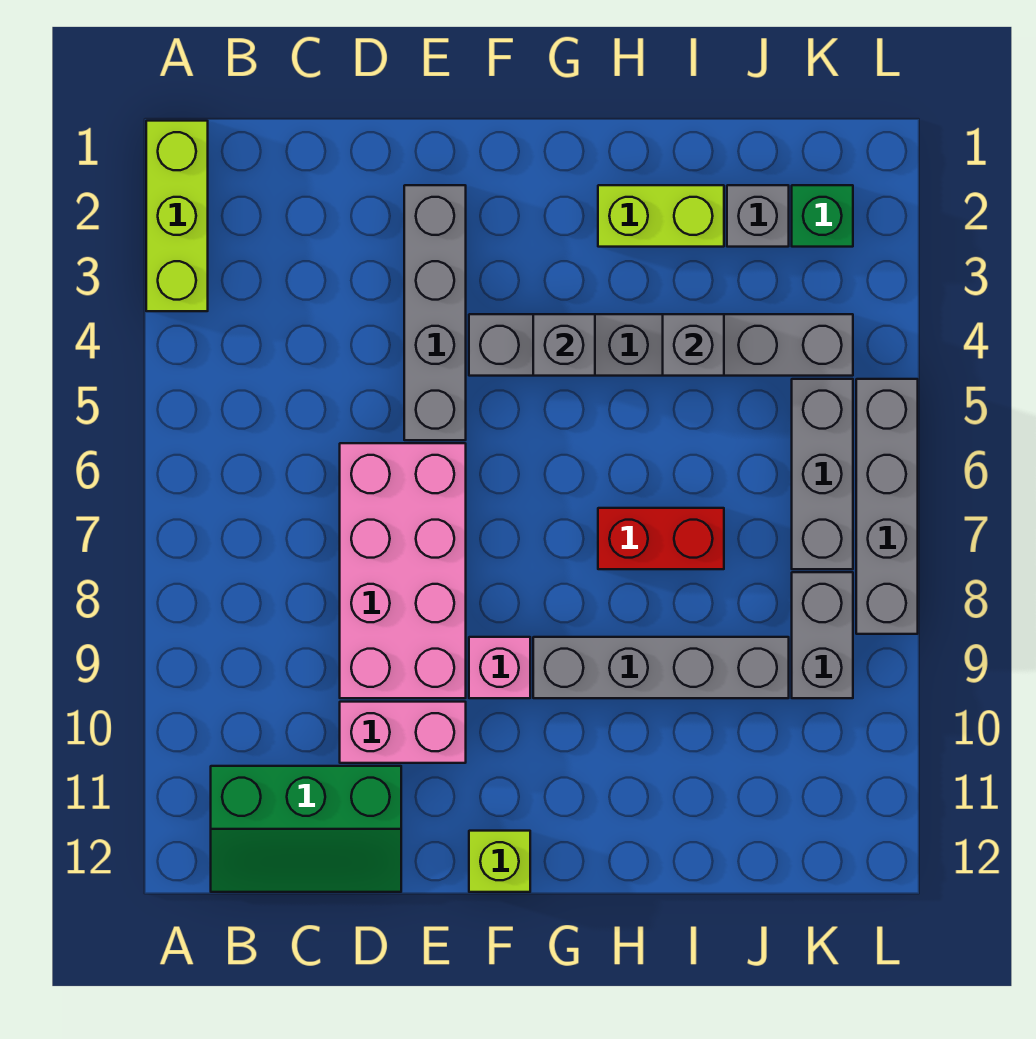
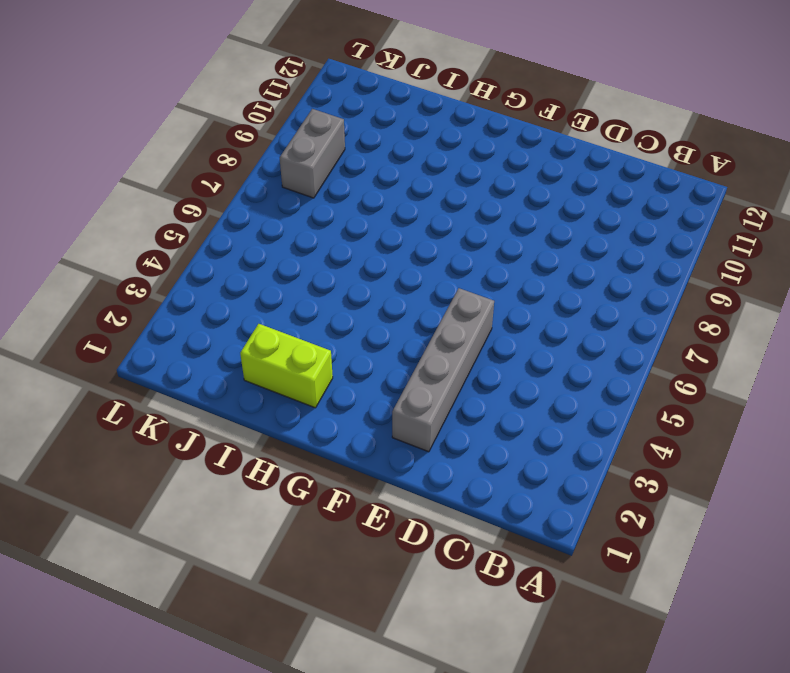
none -> lime brick A1:A3 level 1
none -> green slope B11:D12 level 1 top 11
none -> pink brick D6:E9 level 1

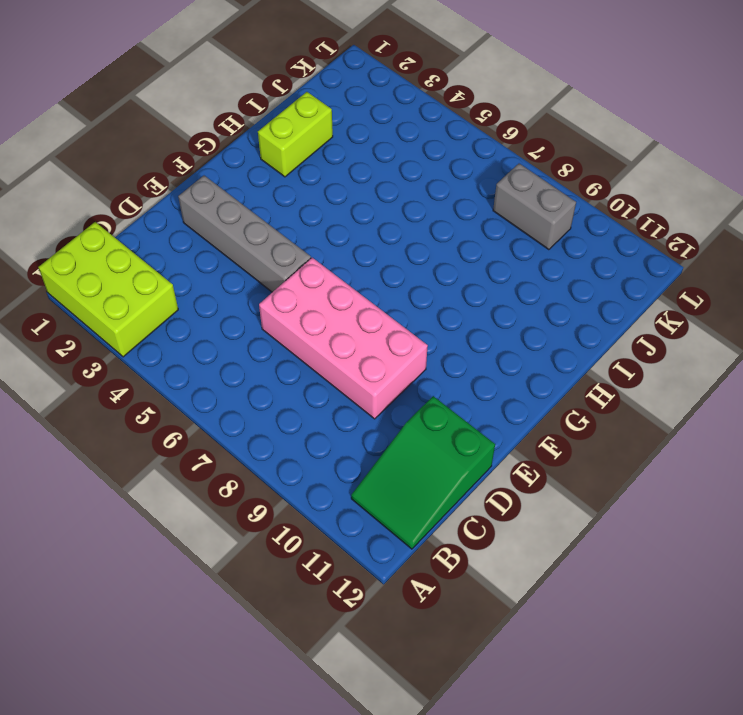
lime brick A1:B3 level 1 -> lime brick A1:A3 level 1
green slope B11:D12 level 1 top D -> green slope B11:D12 level 1 top 11
none -> pink brick D10:E10 level 1
none -> grey brick F4:K4 level 1
none -> pink brick F9 level 1

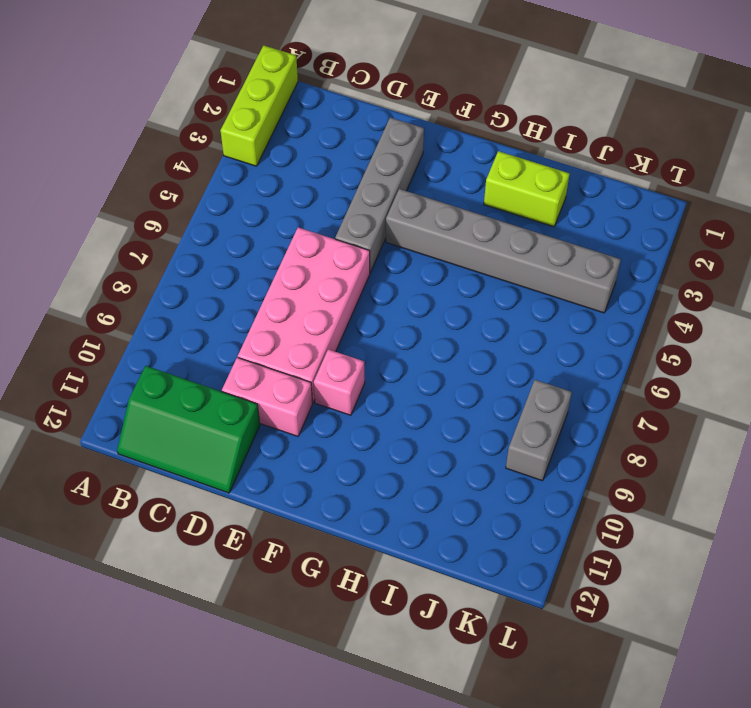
none -> lime brick F12 level 1
none -> grey brick G9:J9 level 1
none -> red brick H7:I7 level 1

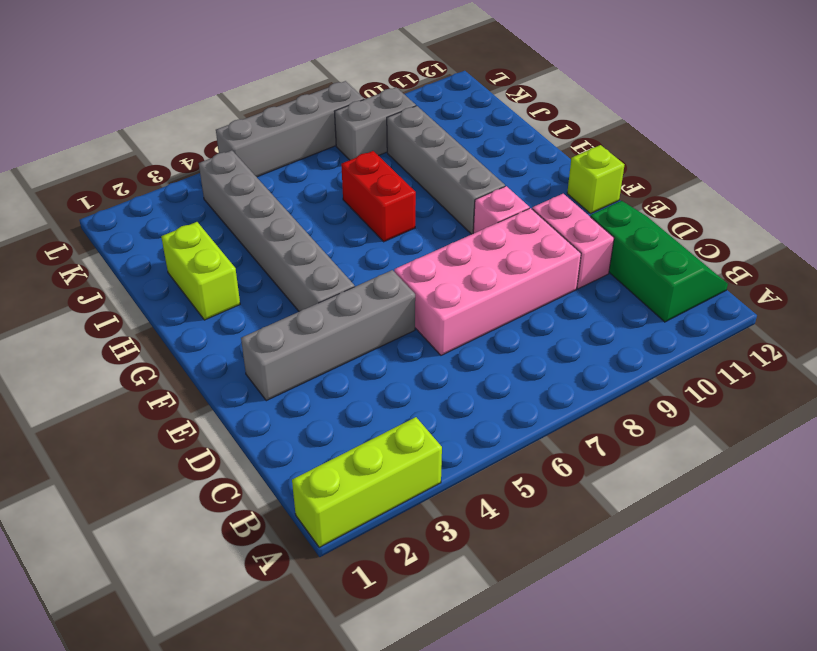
none -> grey brick J2 level 1
none -> green brick K2 level 1
none -> grey brick K5:K7 level 1

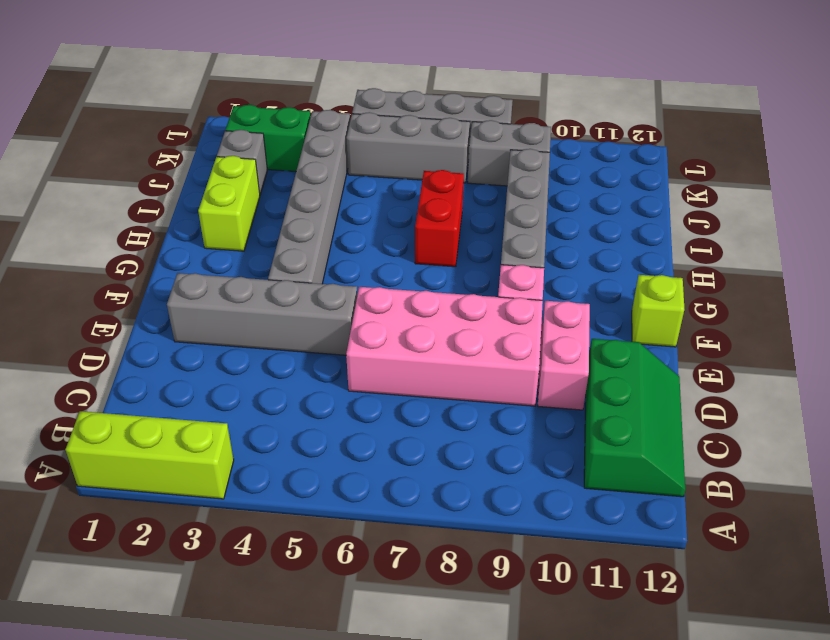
green brick K2:K3 level 1 -> green brick K2 level 1
none -> grey brick G4 level 2
none -> grey brick I4 level 2

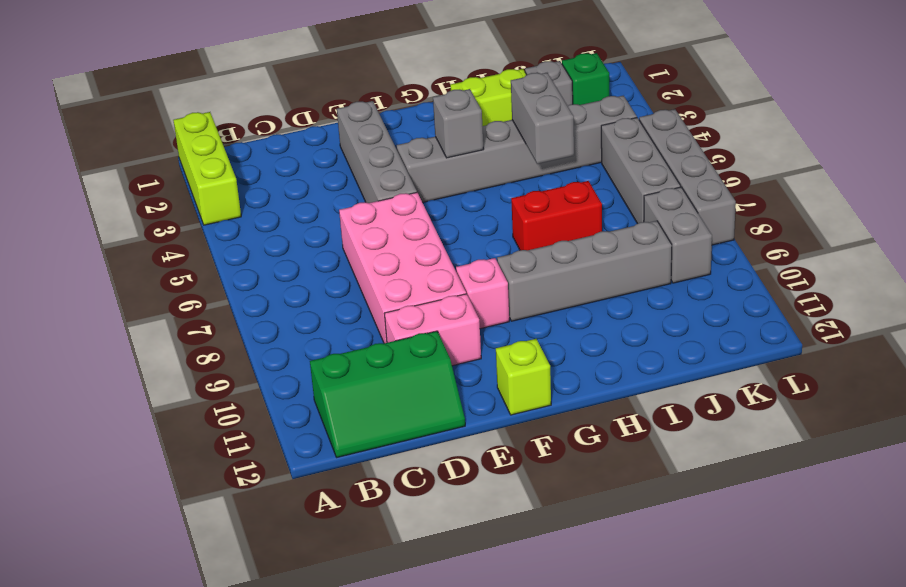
grey brick I4:I5 level 2 -> grey brick I4 level 2

